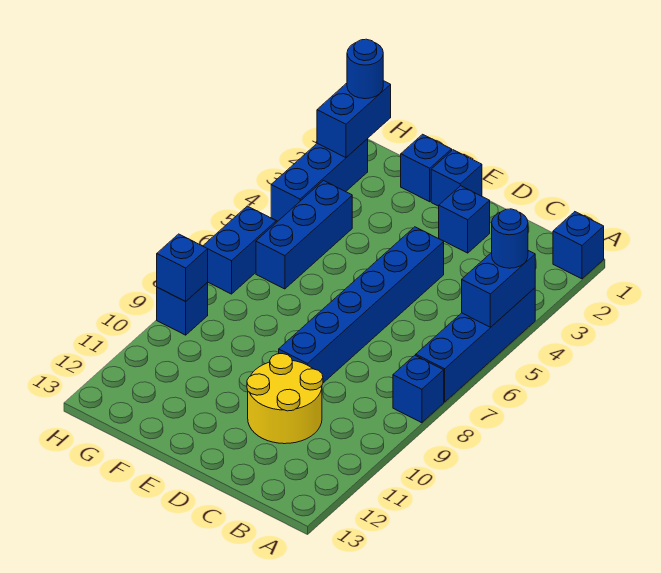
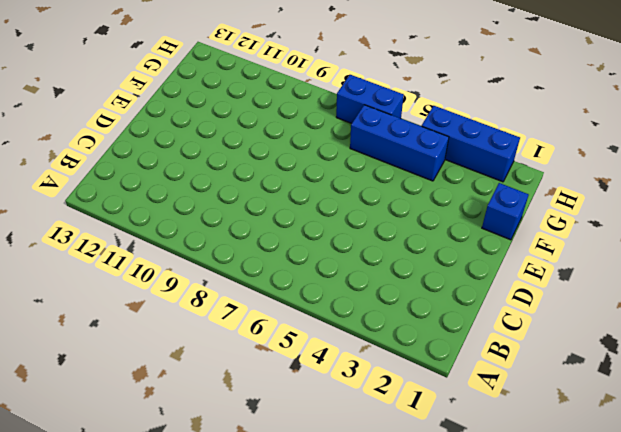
none -> blue brick A1 level 1
none -> blue brick A4:A7 level 1
none -> blue brick A8 level 1

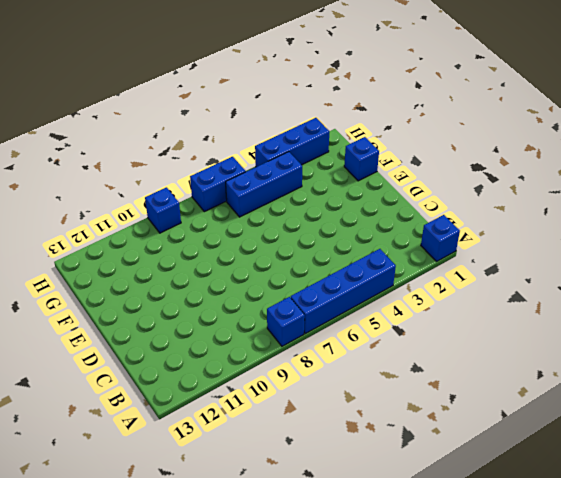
none -> yellow round brick C10:D11 level 1
none -> blue brick D2 level 1
none -> blue brick D4:D9 level 1

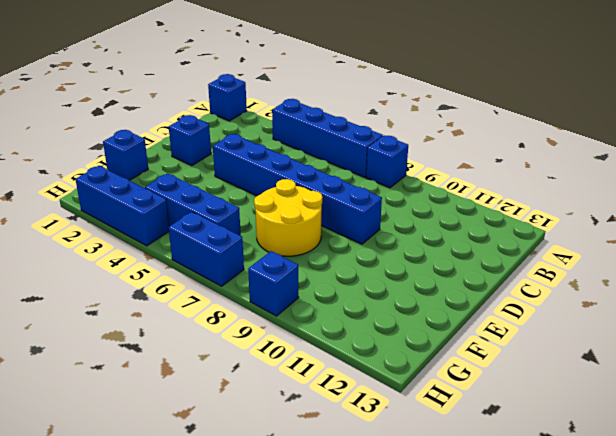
yellow round brick E7:F8 level 1 -> yellow round brick C10:D11 level 1
none -> blue brick E1 level 1
none -> blue brick A4:A5 level 2
none -> blue brick H1:H2 level 2

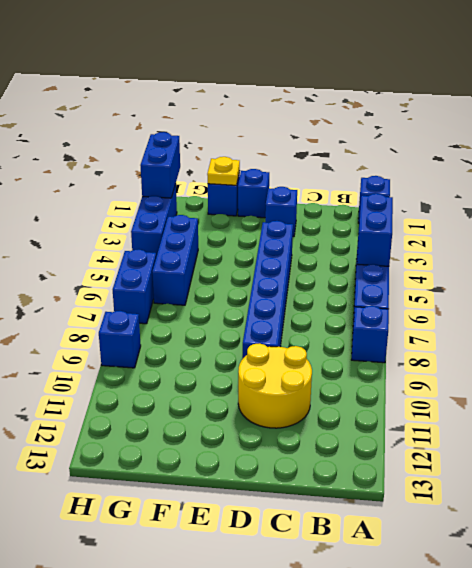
yellow plate F1 level 2 -> none
none -> blue brick H9 level 2
none -> blue round brick A4 level 3
none -> blue round brick H1 level 3

